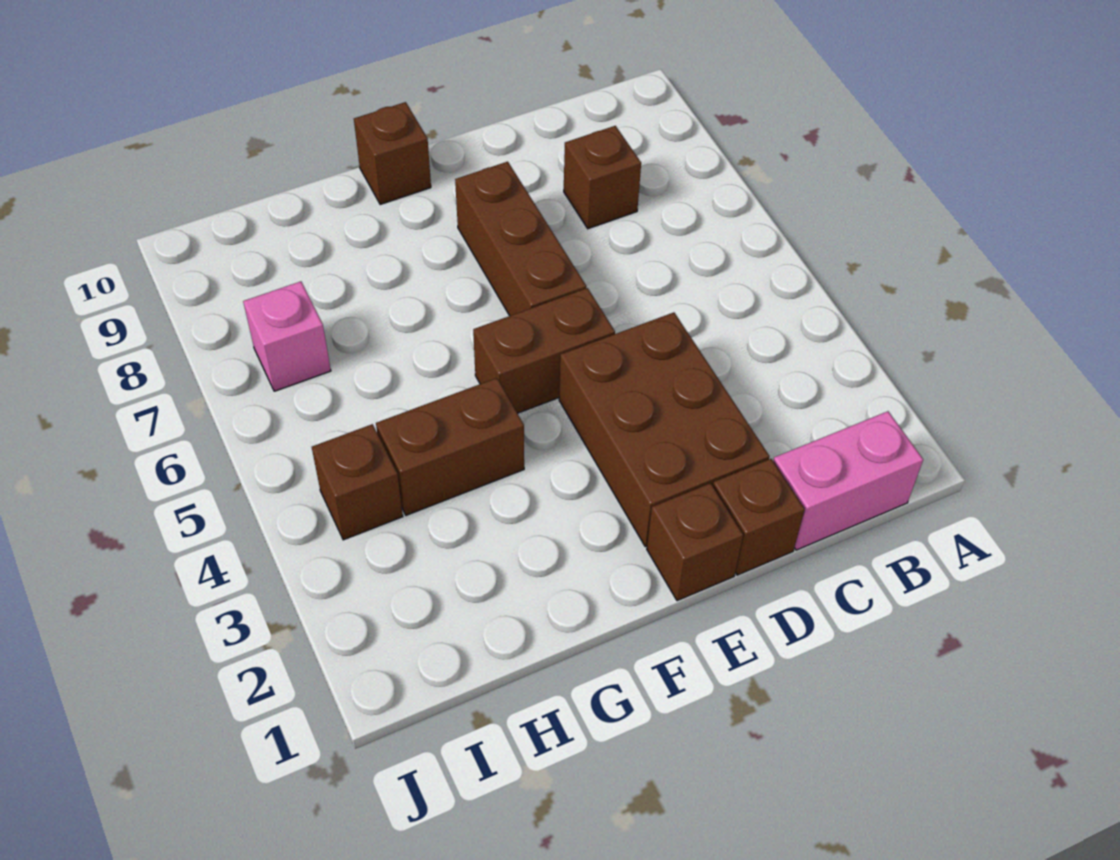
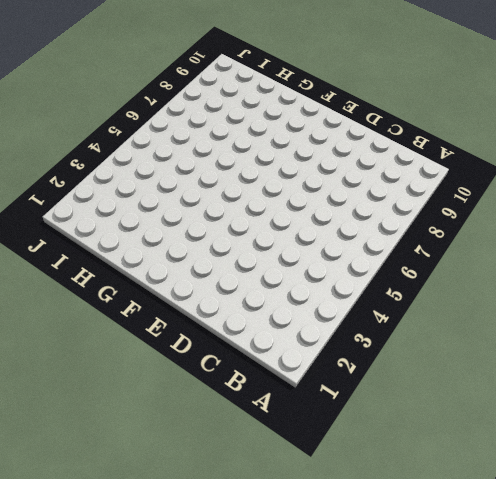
none -> pink brick B1:C1 level 1
none -> brown brick C8 level 1

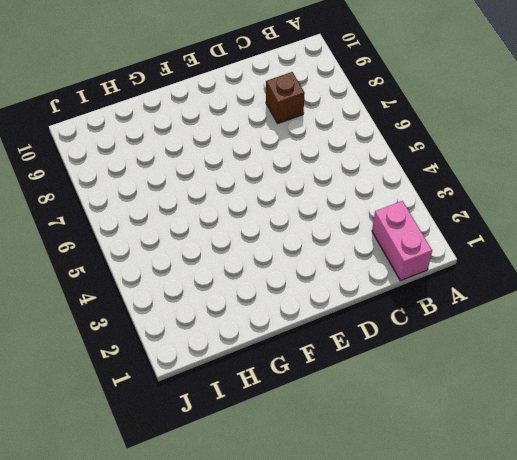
pink brick B1:B2 level 1 -> pink brick B1:C1 level 1
none -> brown brick D1 level 1
none -> brown brick D2:E4 level 1

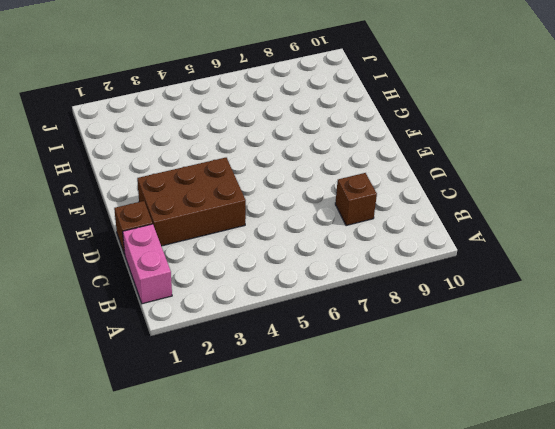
none -> brown brick E1 level 1
none -> brown brick E5:F5 level 1

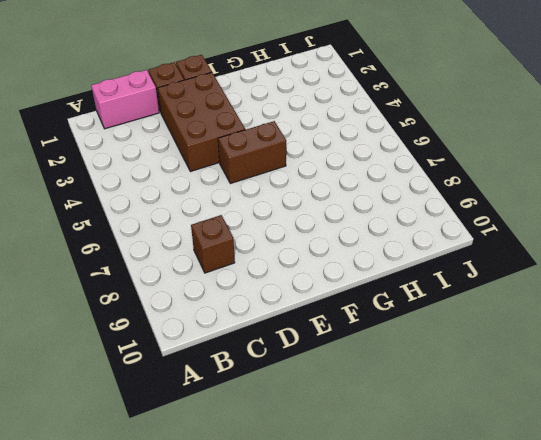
none -> brown brick E6:E8 level 1
none -> brown brick F10 level 1

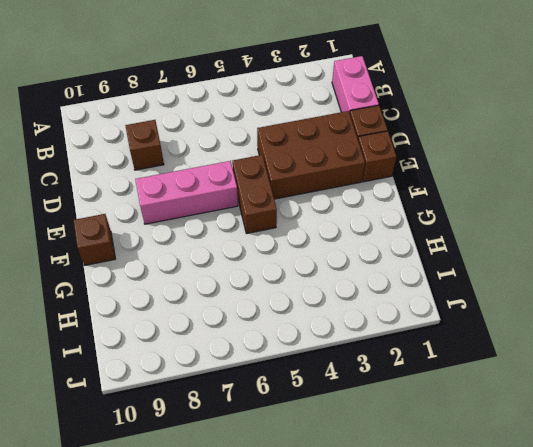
pink brick E6:E8 level 1 -> brown brick E6:E8 level 1
none -> brown brick G4:H4 level 1
none -> brown brick I4 level 1

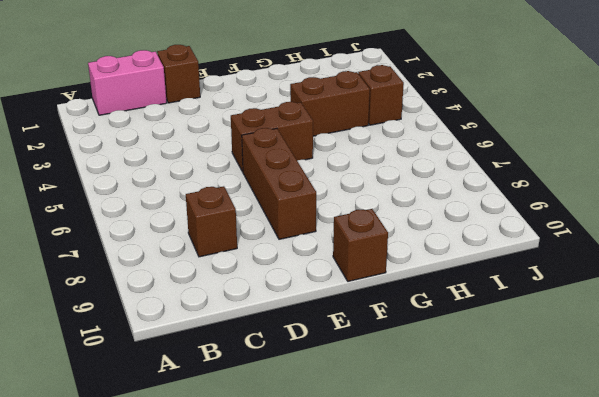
none -> brown brick D2:E4 level 1
none -> brown brick E1 level 1

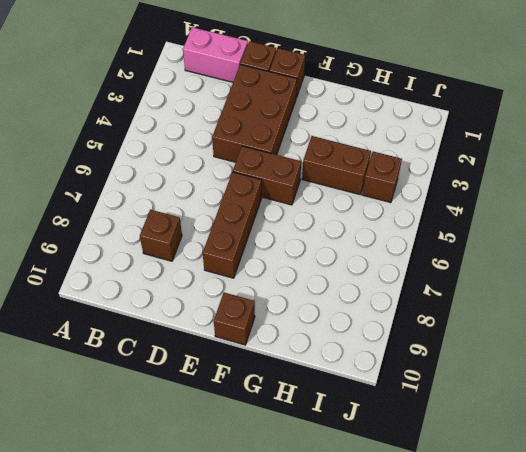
none -> pink brick I7 level 1

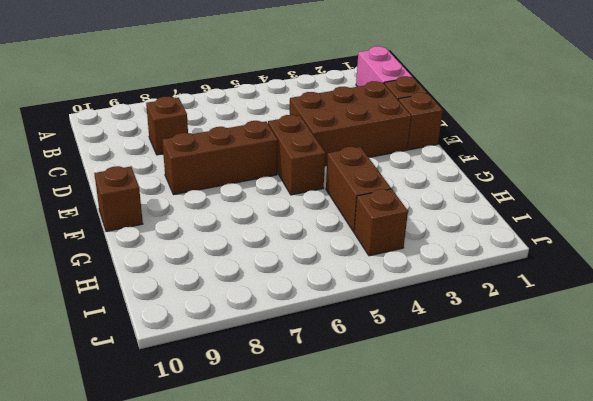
none -> pink brick I7 level 1

